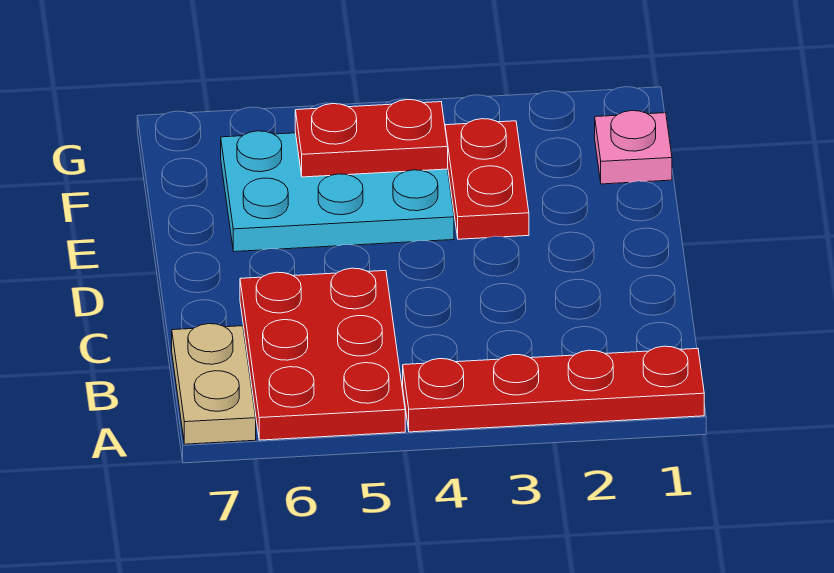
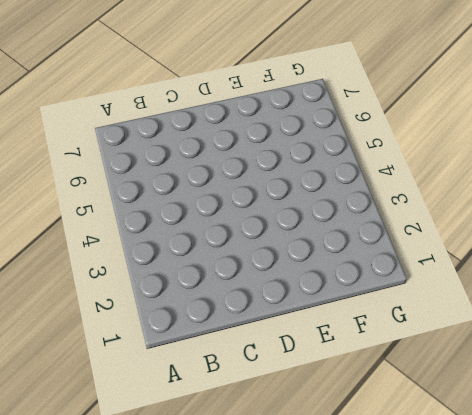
none -> red plate A1:A4 level 1
none -> red plate A5:C6 level 1

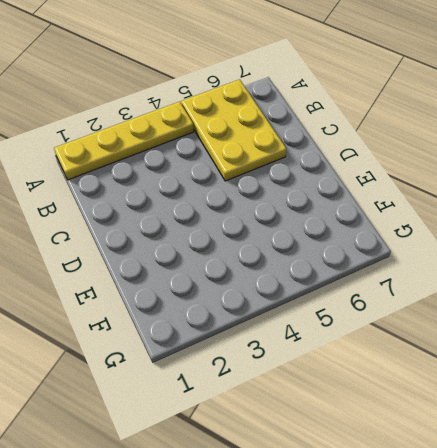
yellow plate A1:A4 level 1 -> red plate A1:A4 level 1
yellow plate A5:C6 level 1 -> red plate A5:C6 level 1
none -> tan plate A7:B7 level 1
none -> red plate E3:F3 level 1

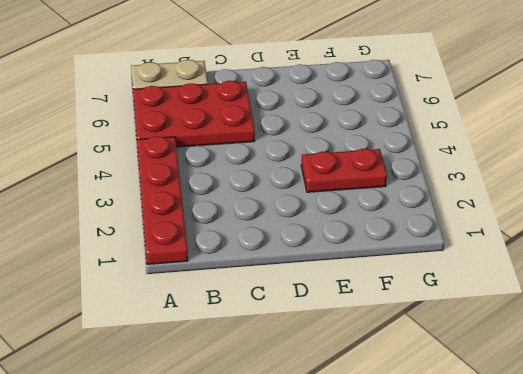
none -> cyan plate E4:F6 level 1
none -> pink plate F1 level 1

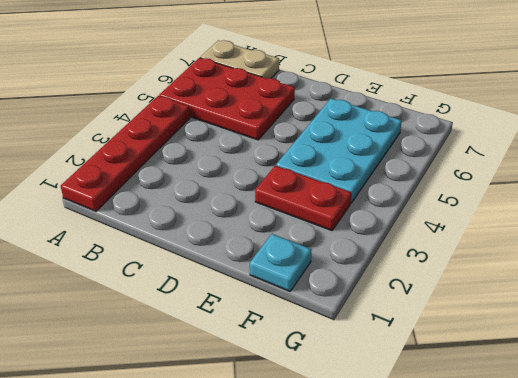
cyan plate F1 level 1 -> pink plate F1 level 1
none -> red plate F4:F5 level 2

